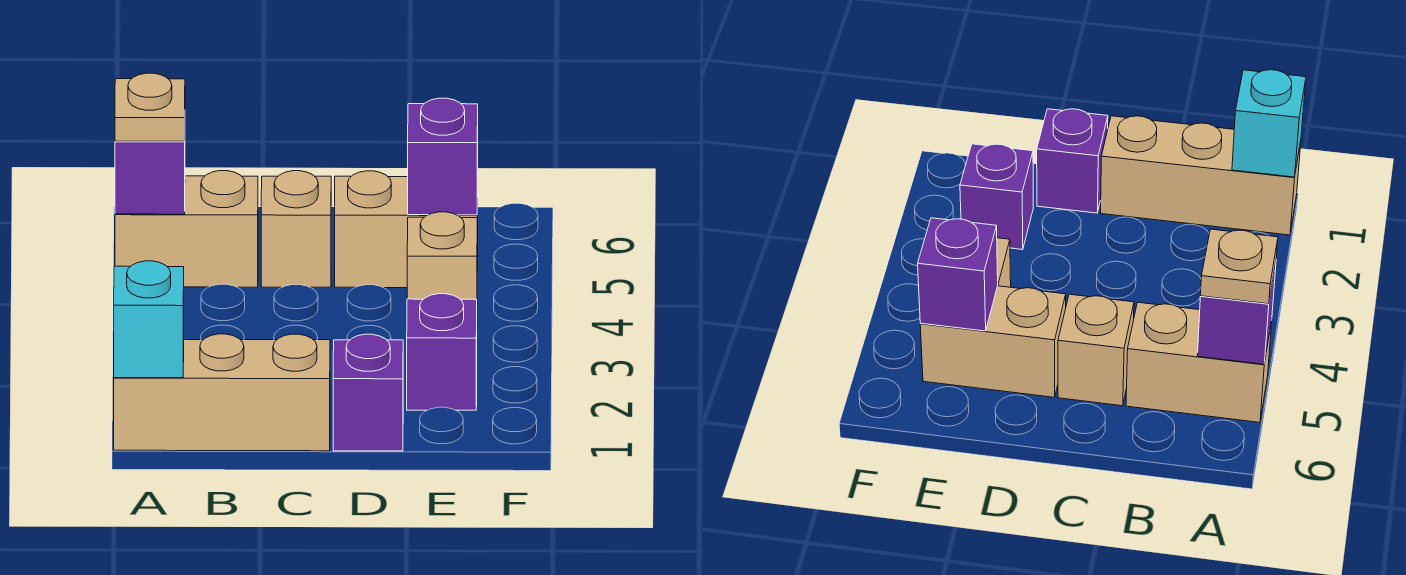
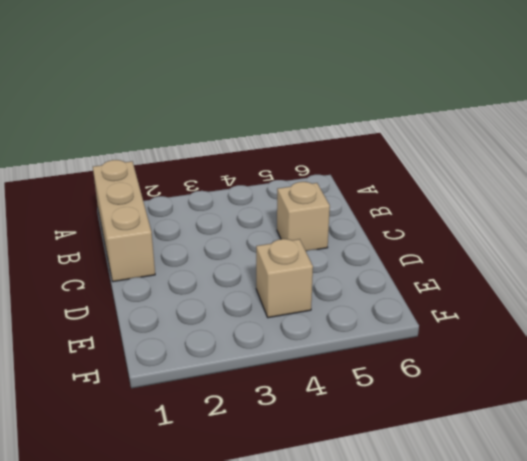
none -> tan brick A5:B5 level 1
none -> purple brick D1 level 1

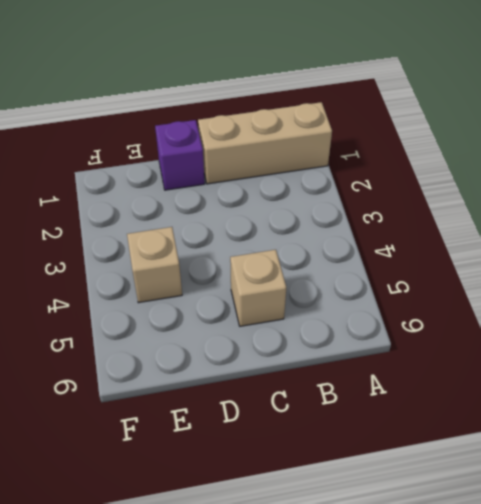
none -> tan brick A5:B5 level 1
none -> tan brick D5:E5 level 1

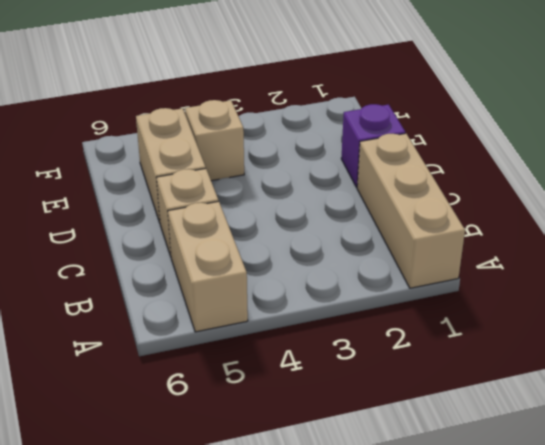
none -> purple brick E2 level 1
none -> cyan brick A1 level 2

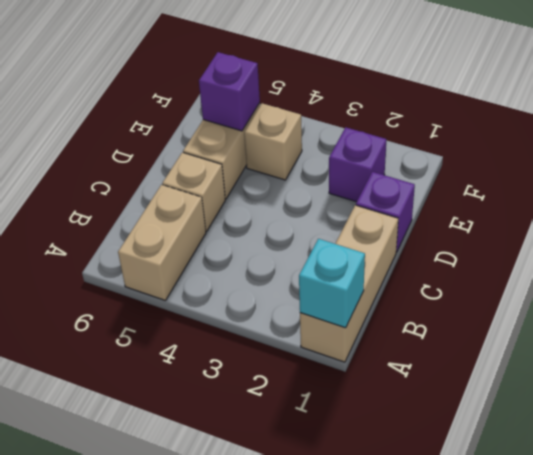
none -> purple brick A5 level 2
none -> tan plate A5 level 3

